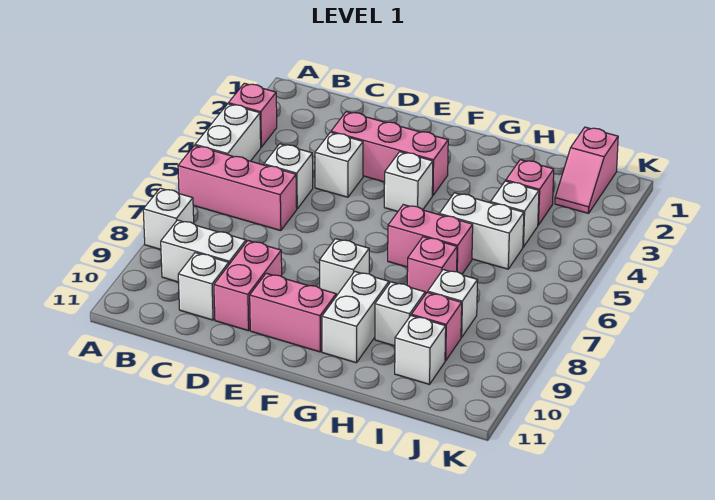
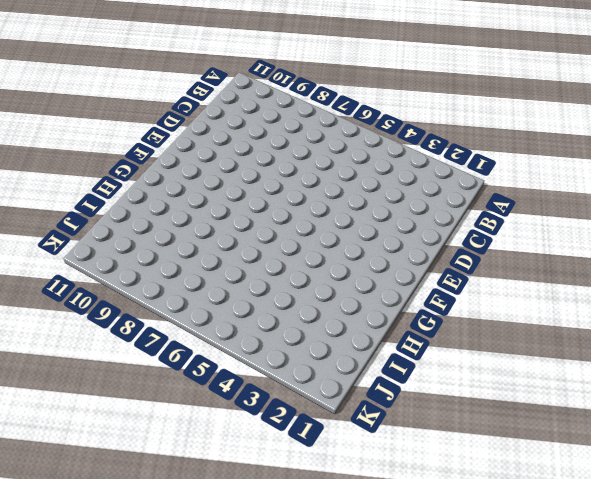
none -> pink brick A3 level 1
none -> white brick A4:A5 level 1
none -> pink brick A6:C6 level 1

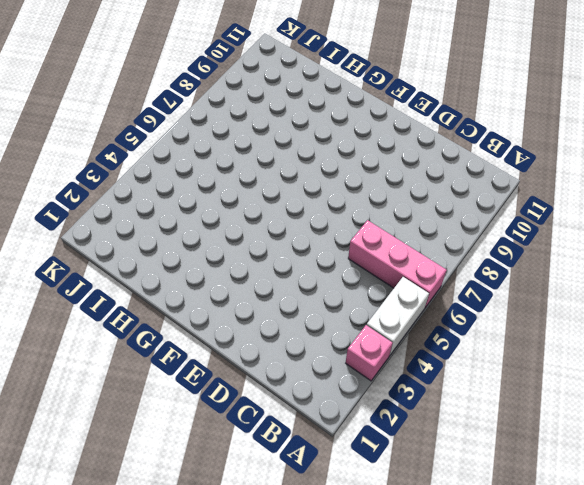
none -> white brick A8 level 1
none -> white brick B9:C9 level 1
none -> white brick C5 level 1

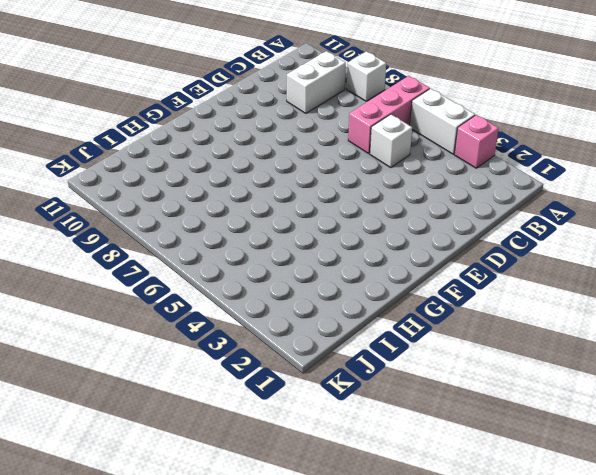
none -> white brick C10 level 1
none -> pink brick D3:F3 level 1
none -> white brick D4 level 1

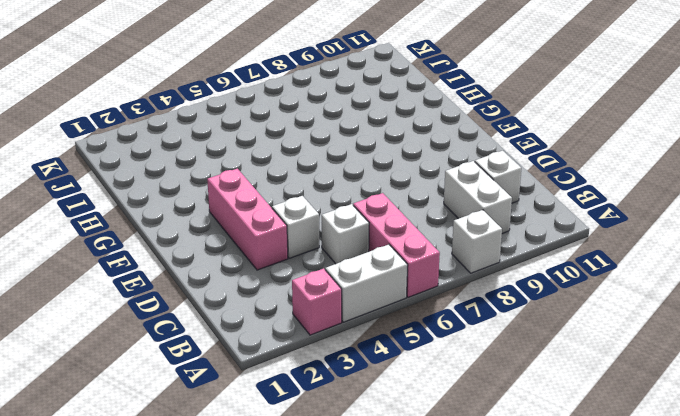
none -> pink brick D9:D10 level 1
none -> pink brick E10:F10 level 1
none -> white brick F4 level 1

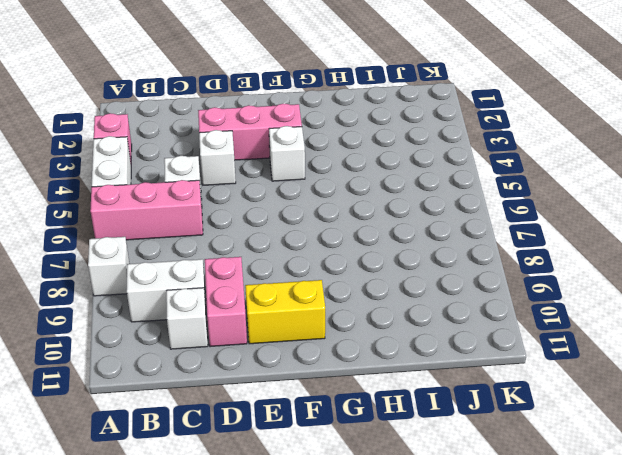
yellow brick E10:F10 level 1 -> pink brick E10:F10 level 1
none -> white brick F8 level 1
none -> pink brick G6:H6 level 1
none -> white brick G9:G10 level 1

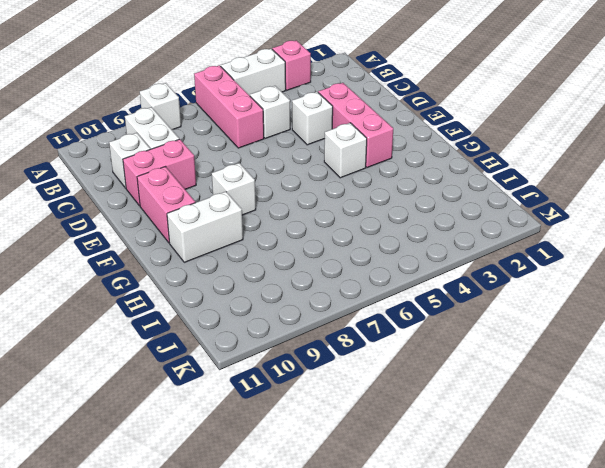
none -> pink brick G6:H6 level 1
none -> white brick H5:I5 level 1
none -> pink brick H7 level 1

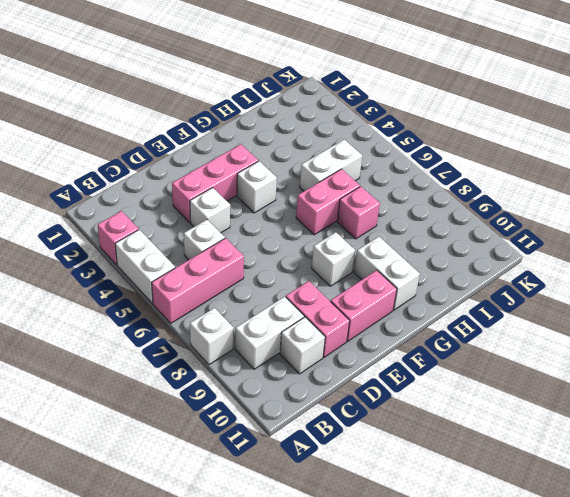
none -> white brick H9 level 1
none -> pink brick I3 level 1
none -> white brick I4 level 1

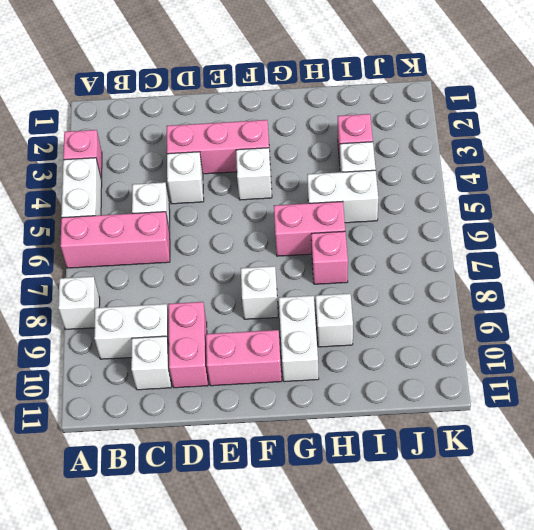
none -> white brick I8 level 1
none -> pink brick I9 level 1
none -> white brick I10 level 1

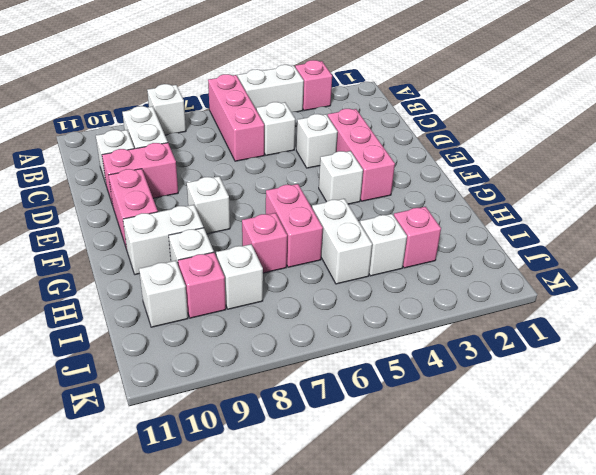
none -> pink slope J1:J2 level 1 top 1

